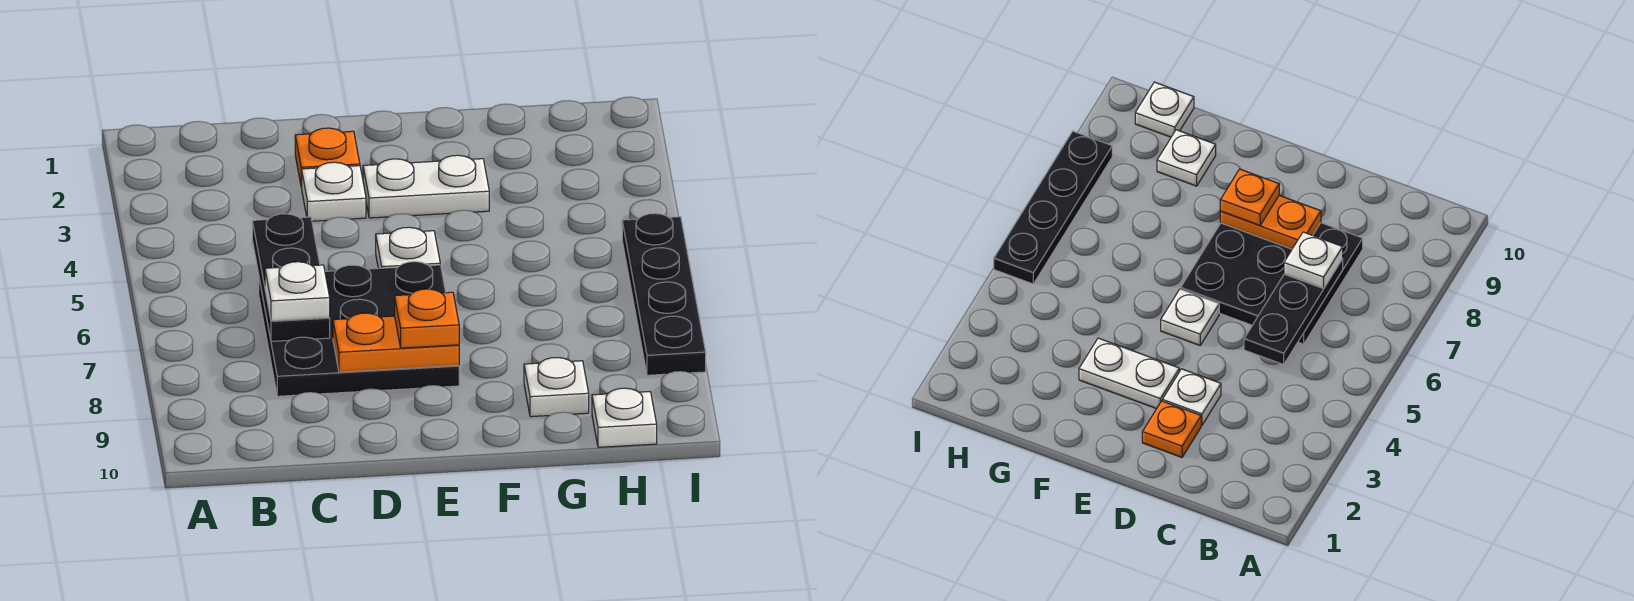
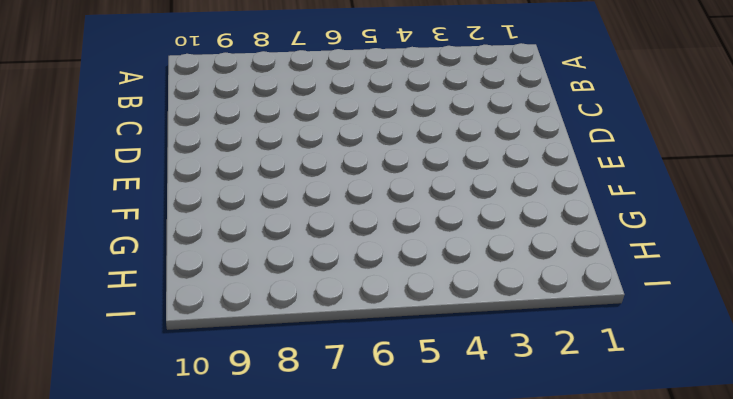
none -> black plate C6:E8 level 1
none -> orange plate D2 level 1
none -> white plate D3 level 1

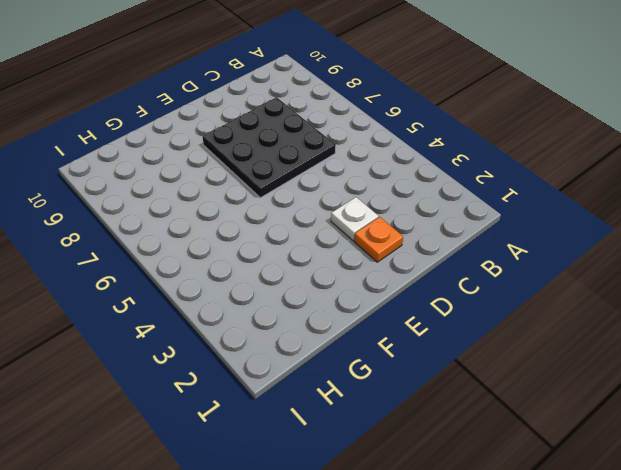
none -> white plate E3:F3 level 1
none -> white plate E5 level 1
none -> white plate G9 level 1

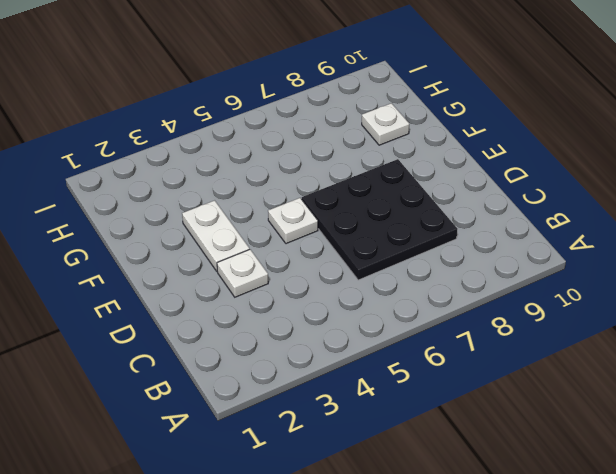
none -> orange plate D2 level 1
none -> white plate H10 level 1
none -> black plate I5:I8 level 1

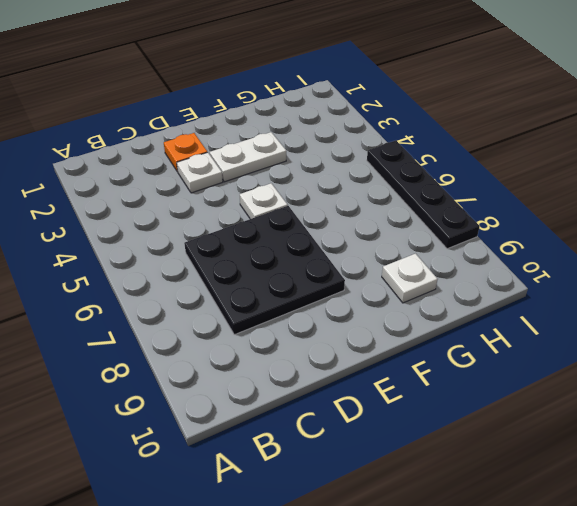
none -> white plate H10 level 1
none -> black plate C5:C7 level 2
none -> orange plate D8:E8 level 2

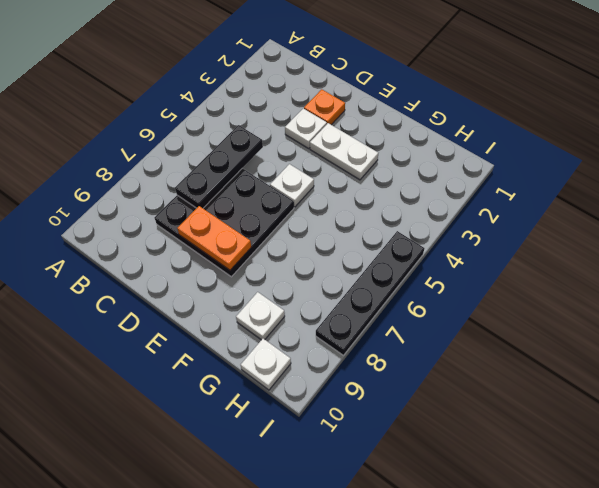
none -> white plate C7 level 3
none -> orange plate E8 level 3

